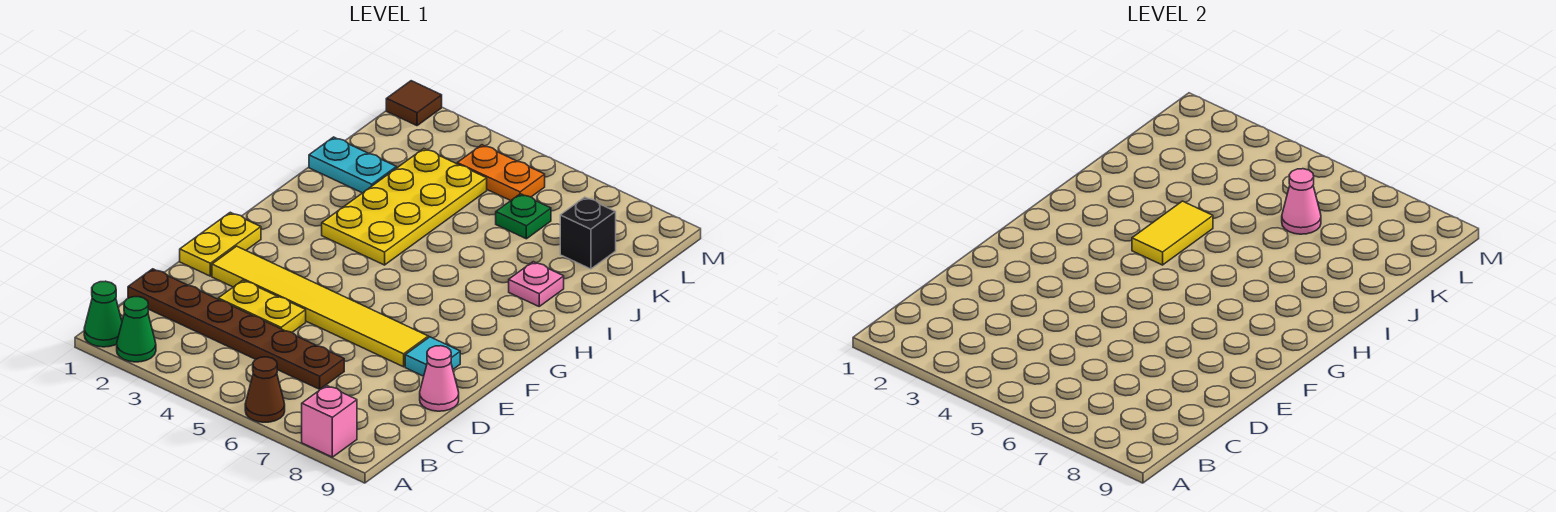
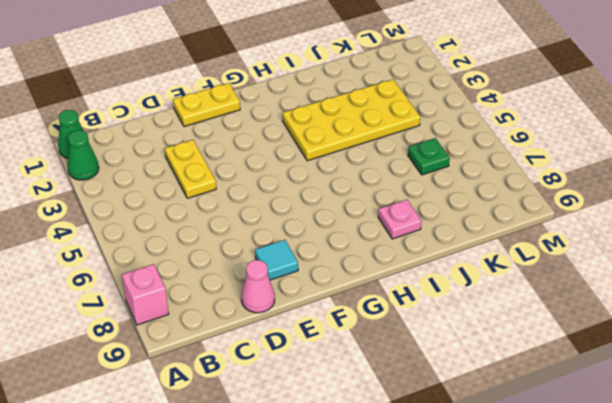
none -> brown cone A6 level 1
none -> brown plate C1:C6 level 1
none -> yellow tile E2:E7 level 1

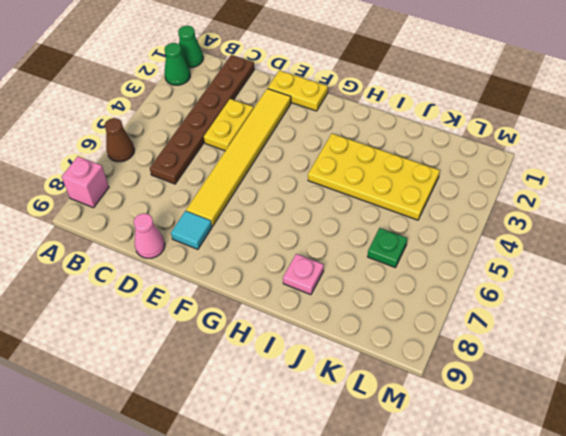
none -> cyan plate J1:J2 level 1
none -> black brick K8 level 1
none -> orange plate L4:L5 level 1

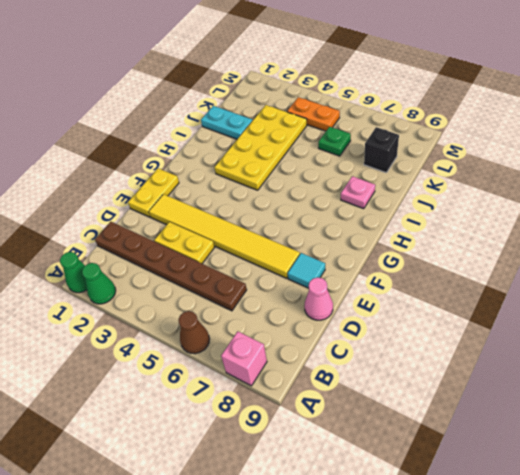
none -> brown tile M1 level 1
none -> yellow tile H4:I4 level 2
none -> pink cone K6 level 2

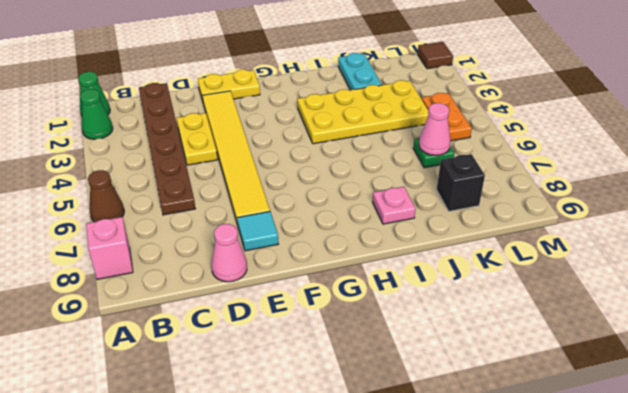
none -> yellow tile H4:I4 level 2

